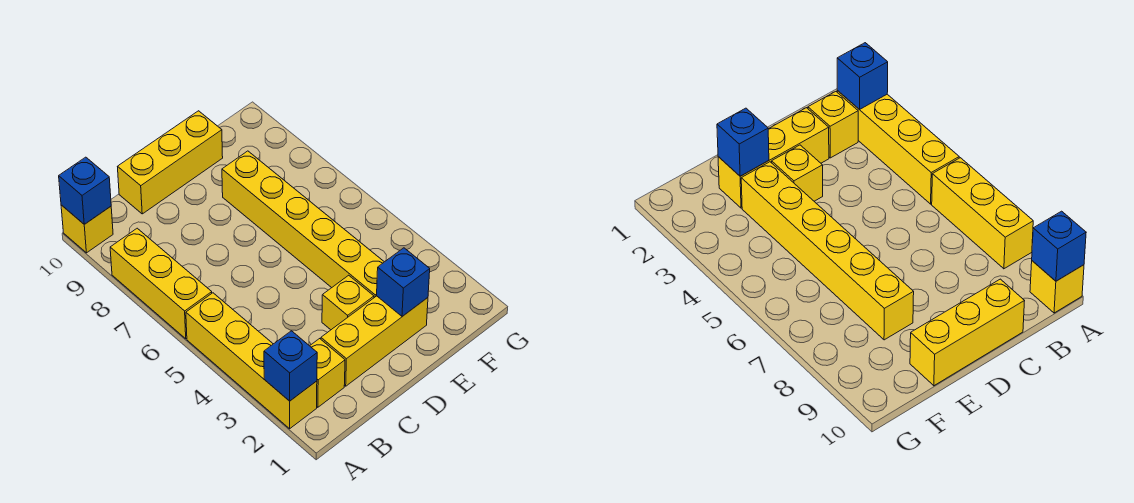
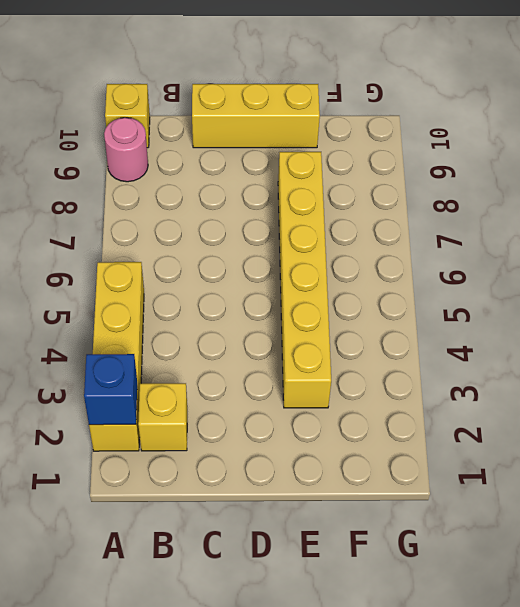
pink round brick A9 level 1 -> none
none -> yellow brick A6:A8 level 1
none -> yellow brick C2:E2 level 1

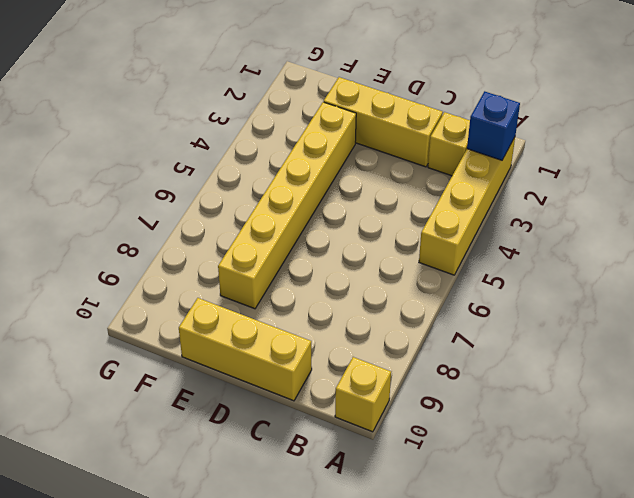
none -> yellow brick A6:A8 level 1
none -> yellow brick D3 level 1

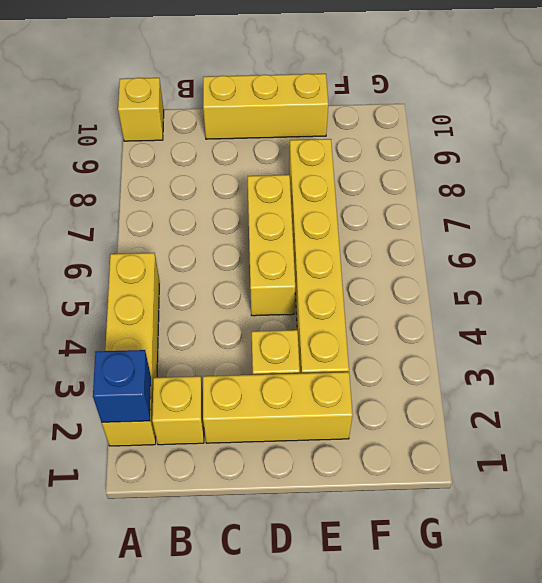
yellow brick D5:D7 level 1 -> yellow brick A6:A8 level 1
none -> blue brick A10 level 2
none -> blue brick E2 level 2

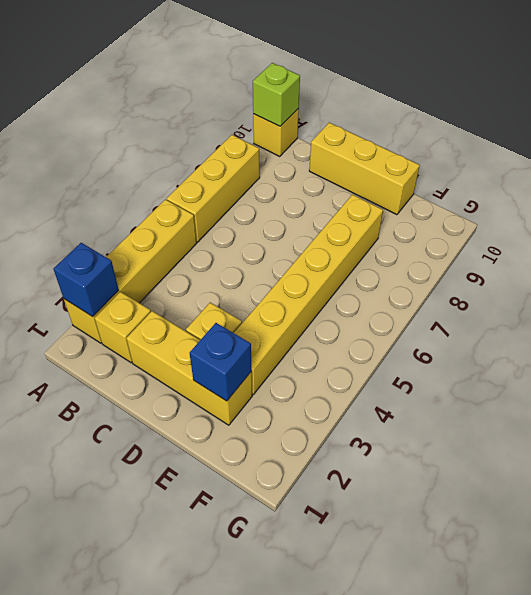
lime brick A10 level 2 -> blue brick A10 level 2

